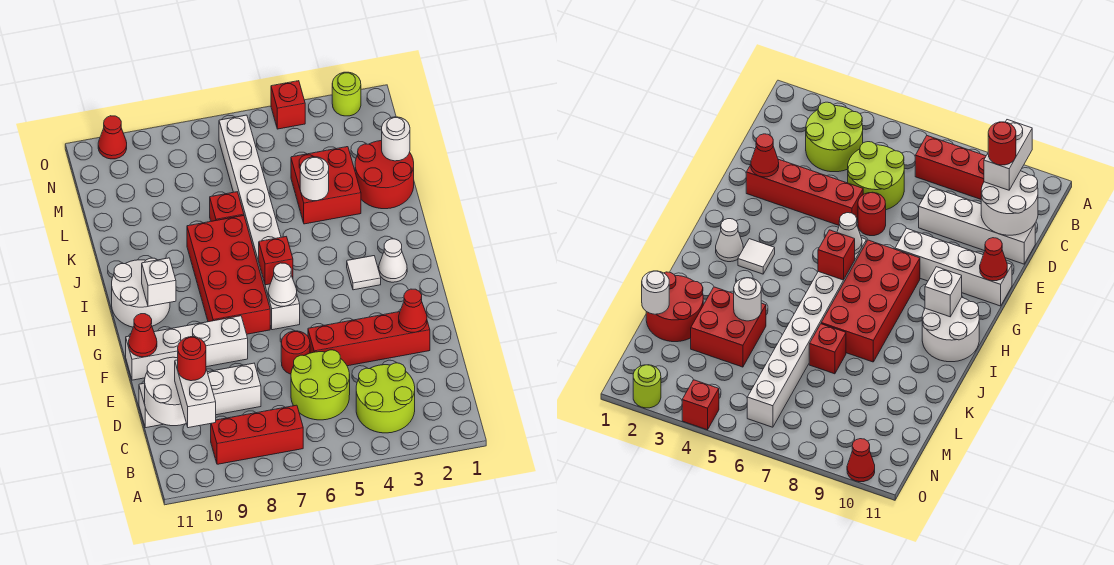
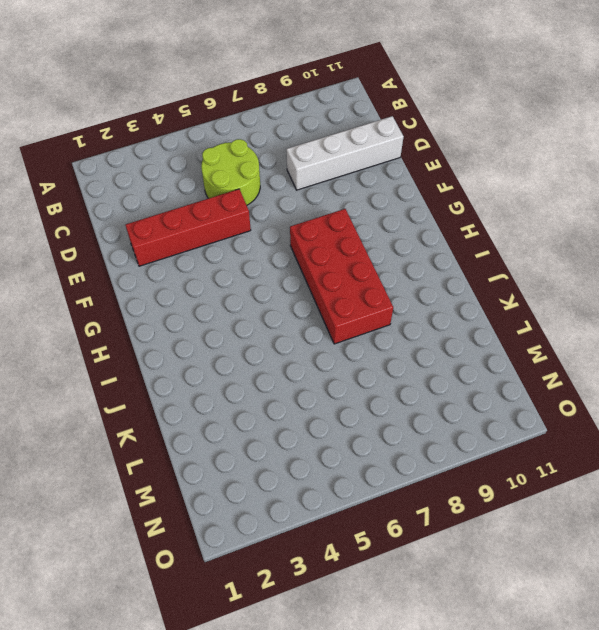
none -> lime round brick B3:C4 level 1
none -> red brick B7:B9 level 1
none -> red round brick E6 level 1

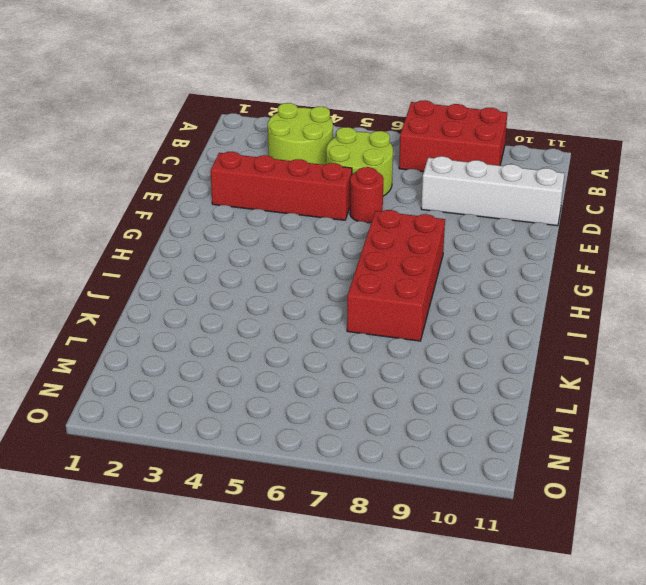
red brick A7:B9 level 1 -> red brick B7:B9 level 1
none -> white brick F8:F11 level 1
none -> white brick G6:N6 level 1
none -> white cone H2 level 1

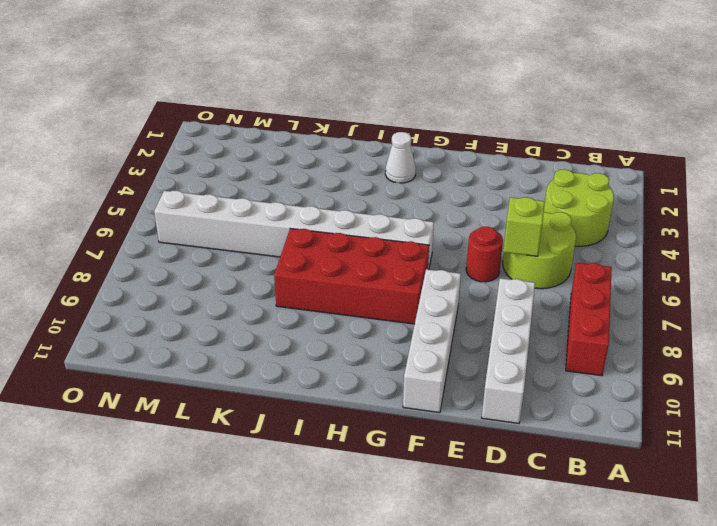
lime brick D6 level 2 -> none
none -> red brick E2:E5 level 1
none -> white tile H3 level 1
none -> white round brick H10:I11 level 1

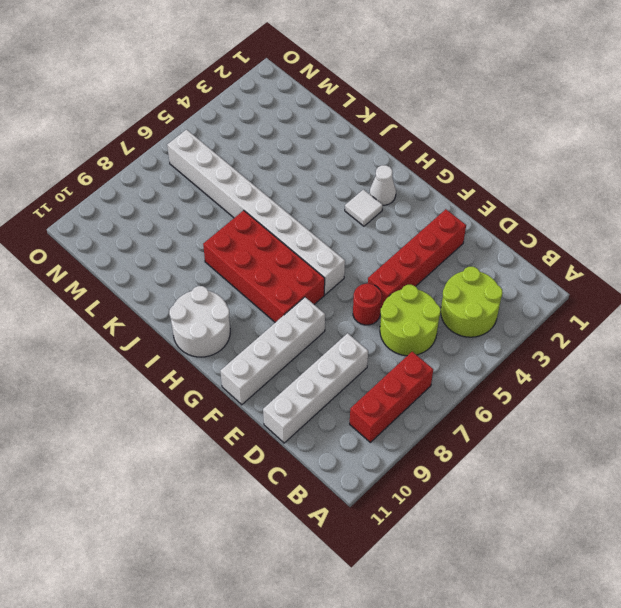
none -> red round brick K1:L2 level 1
none -> red brick K3:L4 level 1
none -> red brick K7 level 1

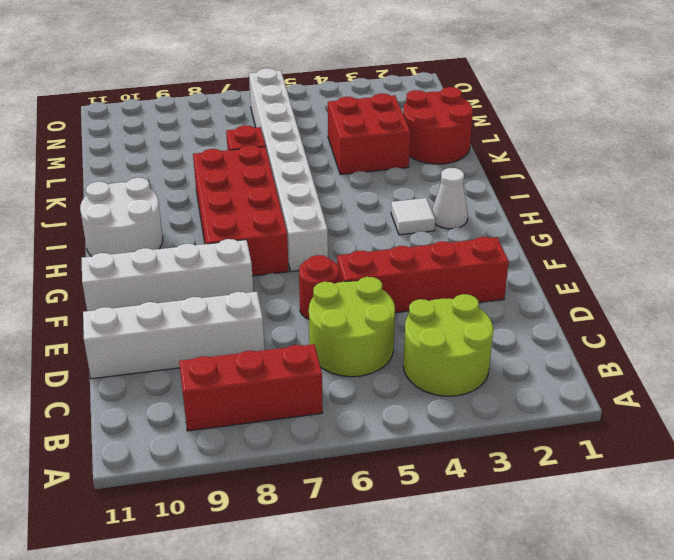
none -> lime round brick O2 level 1
none -> red brick O4 level 1
none -> red cone O10 level 1

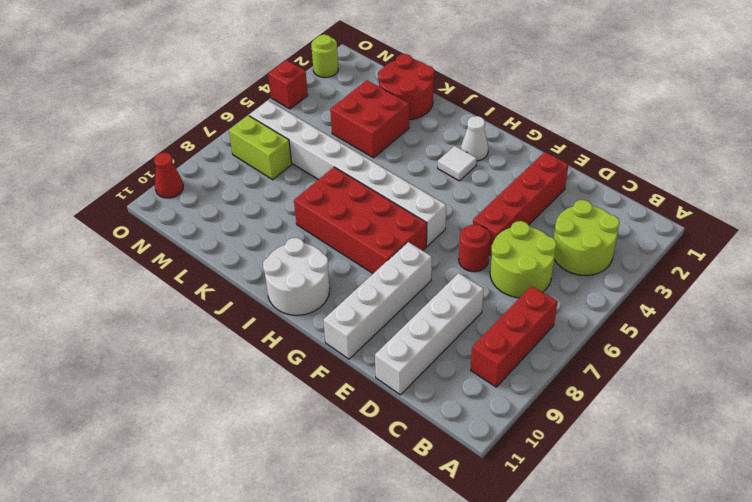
lime brick M7:N7 level 1 -> none
none -> red brick K7 level 1
none -> white round brick C10:D11 level 2
none -> red cone E2 level 2

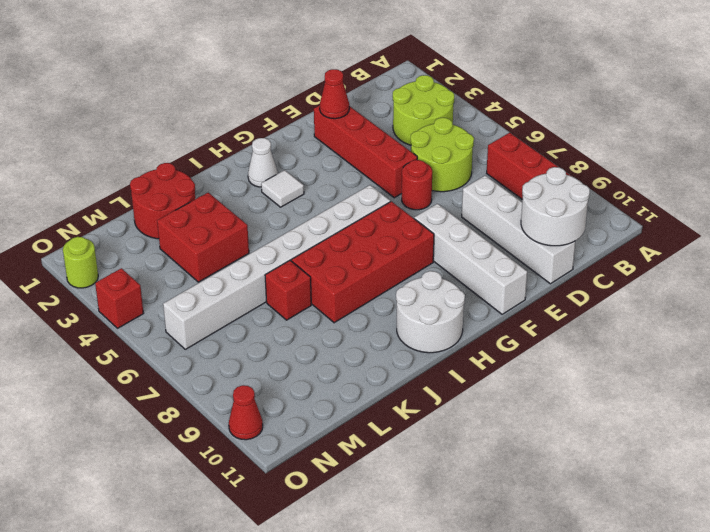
none -> red cone F11 level 2
none -> white cone G6 level 2
none -> red brick H6 level 2

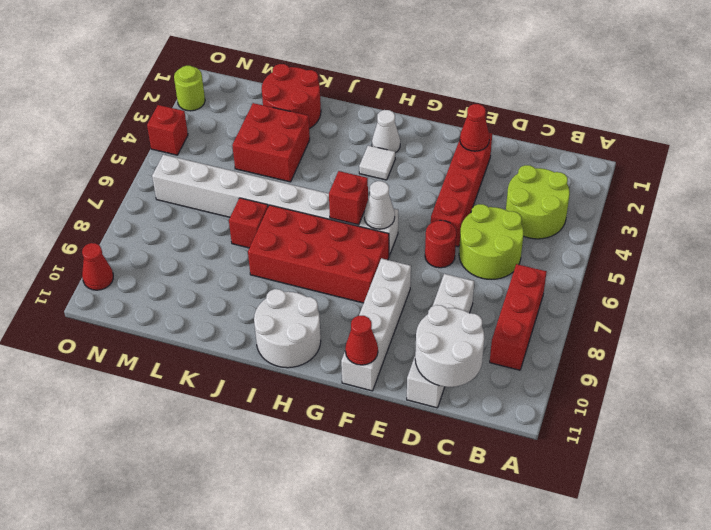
none -> white brick H10 level 2
none -> white round brick K4 level 2
none -> white round brick L1 level 2

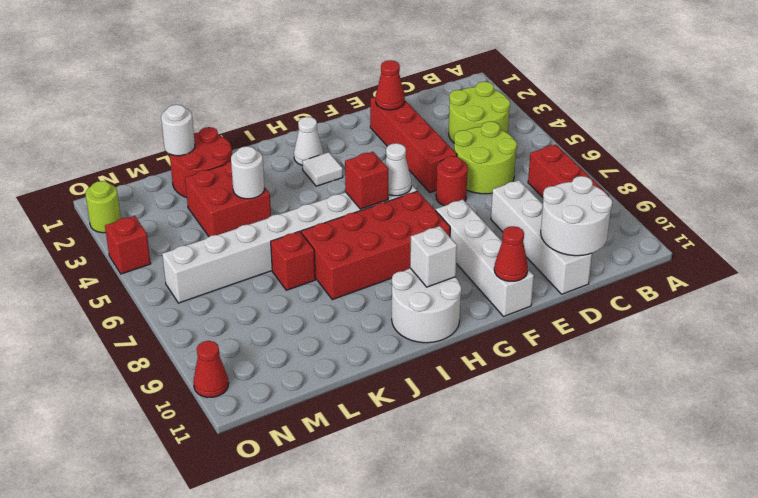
none -> white brick B10:C10 level 3
none -> red round brick C10 level 4

